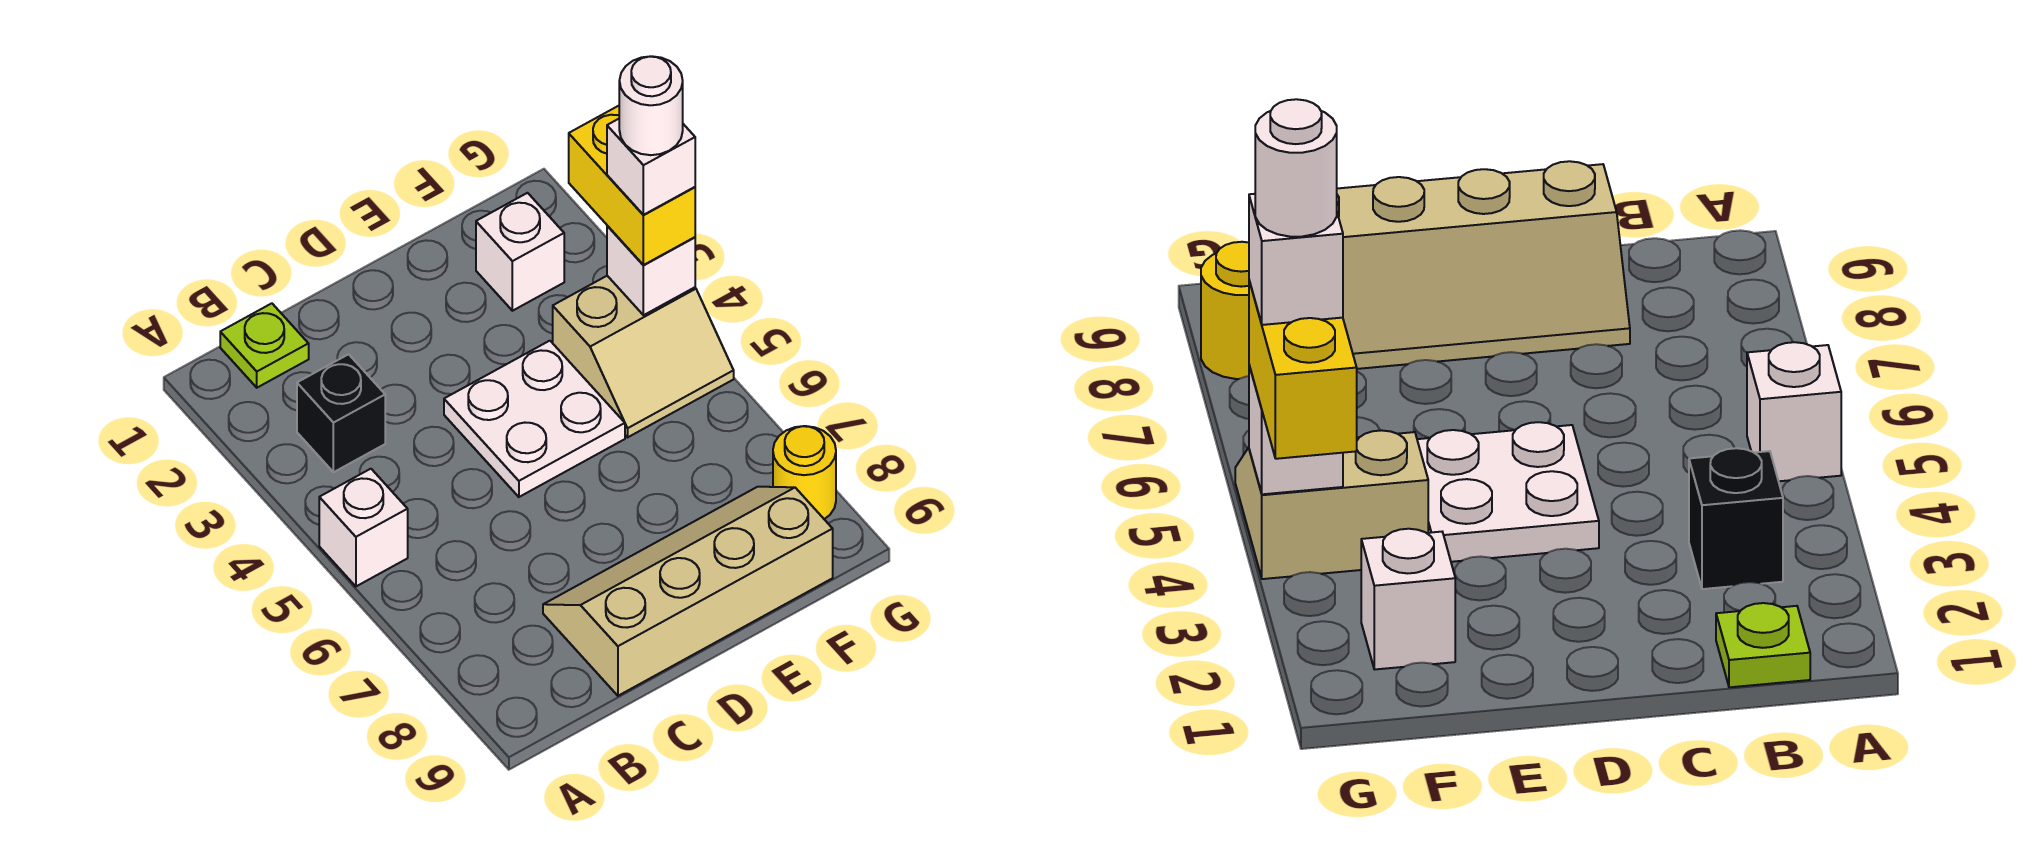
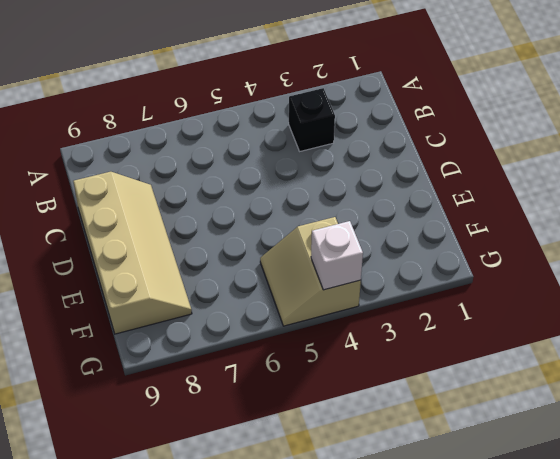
none -> white brick A5 level 1
none -> lime plate B1 level 1
none -> white plate D4:E5 level 1

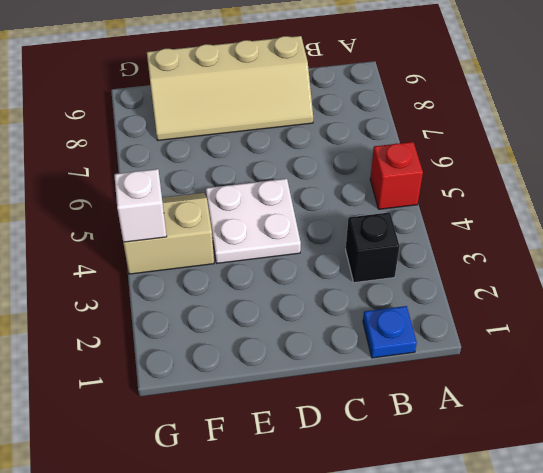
red brick A5 level 1 -> white brick A5 level 1
blue plate B1 level 1 -> lime plate B1 level 1
none -> white brick F2 level 1
none -> yellow round brick G8 level 1
none -> yellow brick G3:G4 level 3

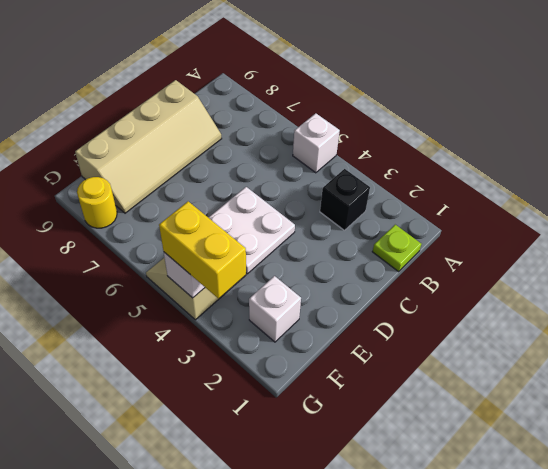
none -> white brick G4 level 4
none -> white round brick G4 level 5

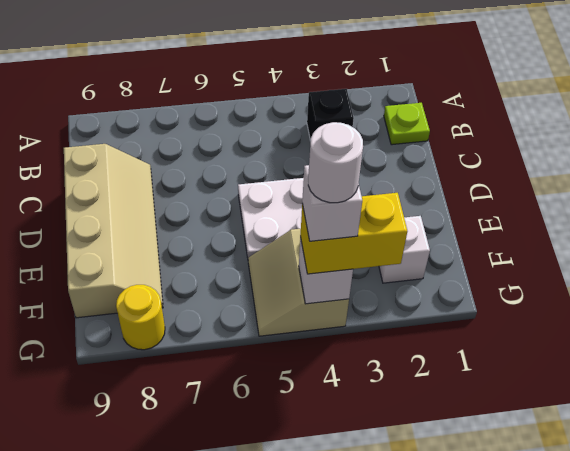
none -> white brick A5 level 1

